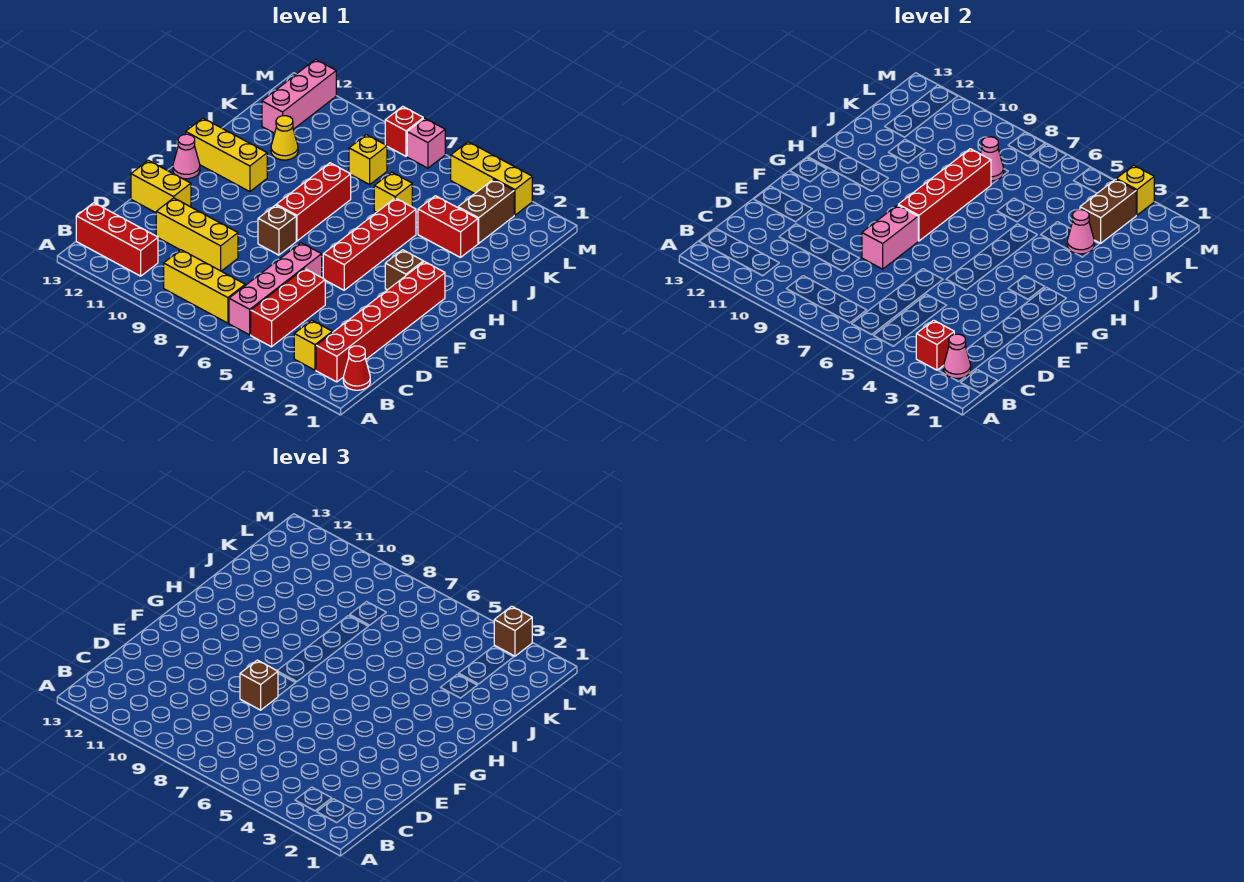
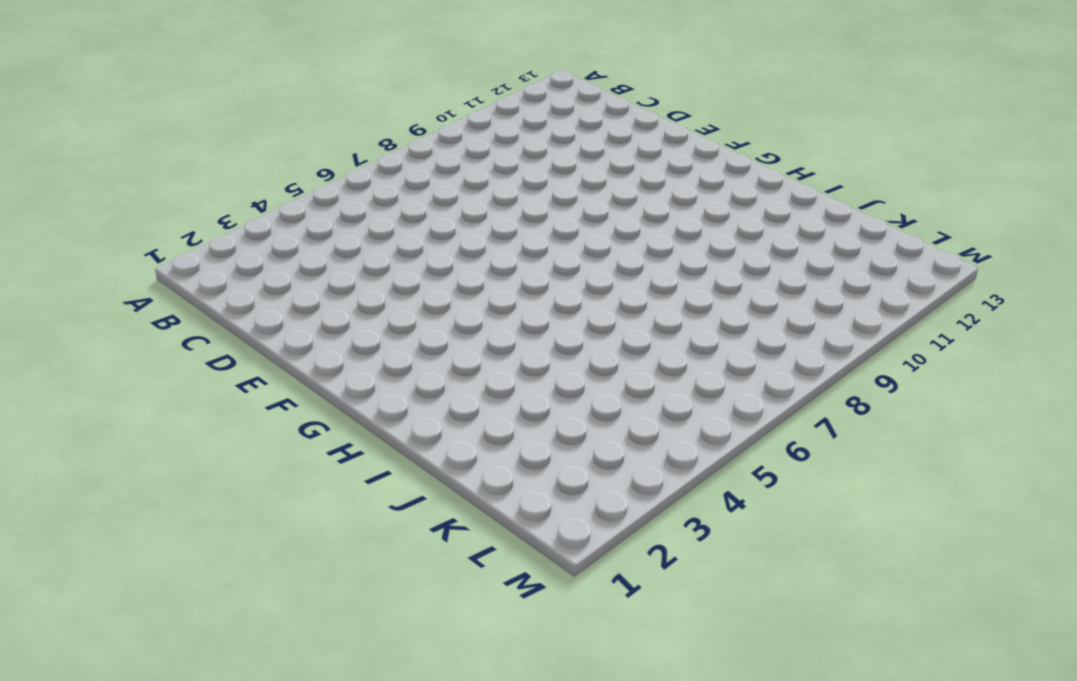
none -> red cone B1 level 1
none -> red brick B2:G2 level 1
none -> yellow brick B3 level 1
none -> red brick B5:D5 level 1

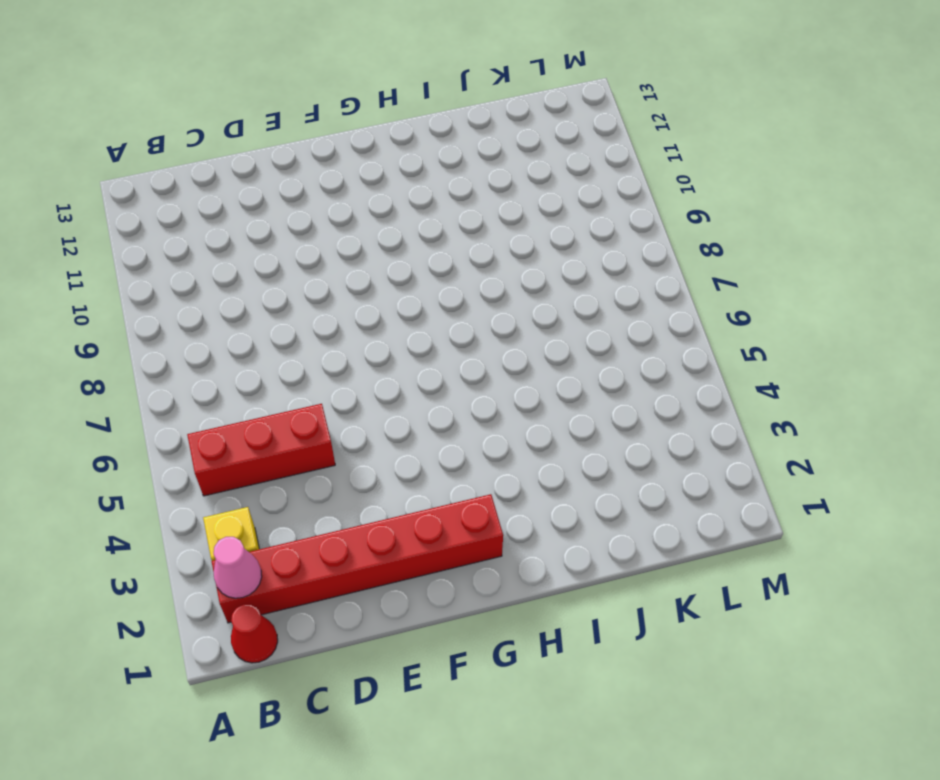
none -> pink brick B6:E6 level 1
none -> yellow brick B7:B9 level 1
none -> red brick B11:B13 level 1
none -> yellow brick D9:D11 level 1

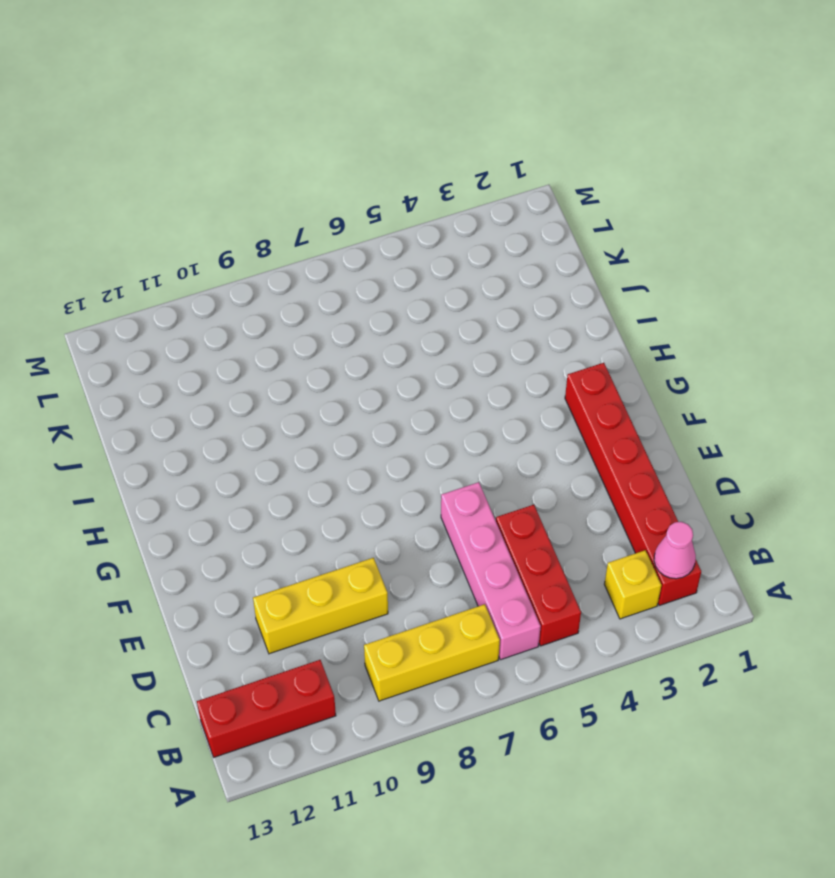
none -> red cone B1 level 1
none -> yellow brick E12:E13 level 1
none -> red brick F5:I5 level 1
none -> brown brick F8 level 1

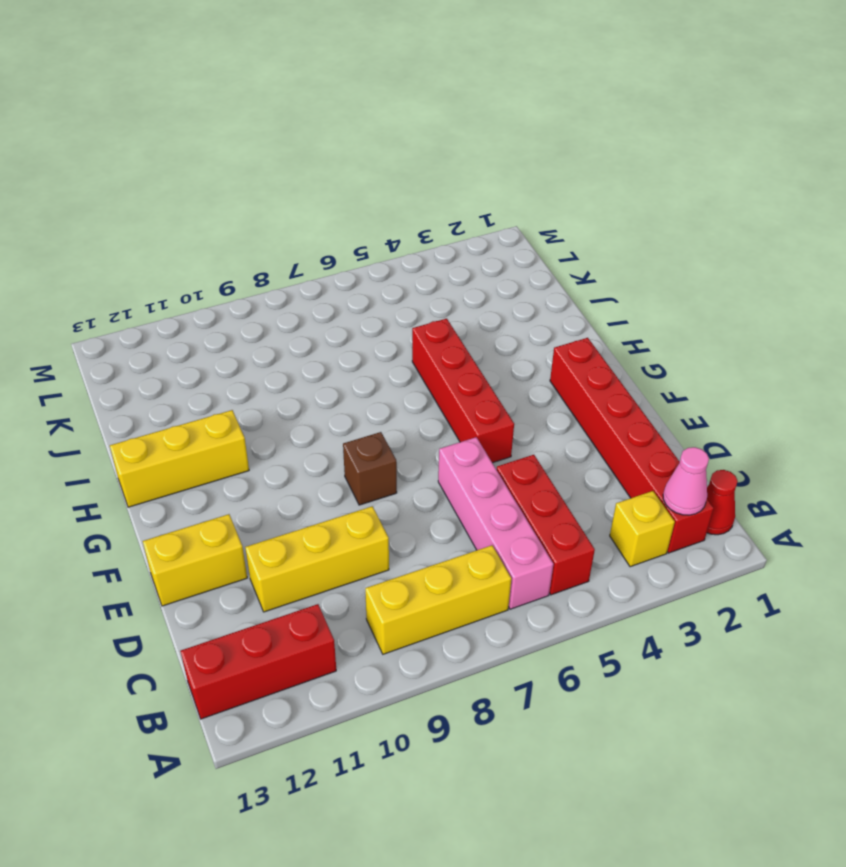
none -> brown brick G3 level 1
none -> red brick G8:I8 level 1
none -> pink cone G13 level 1
none -> red brick J3:J4 level 1

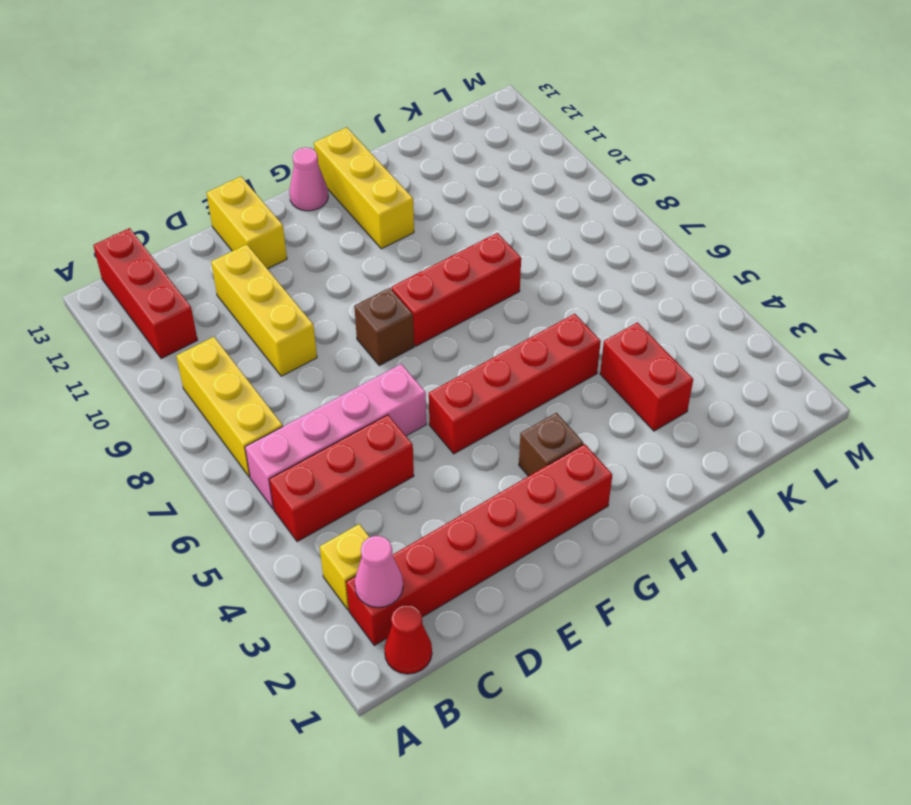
none -> yellow brick J6 level 1
none -> yellow cone J11 level 1
none -> brown brick K3:L3 level 1
none -> yellow brick K8 level 1

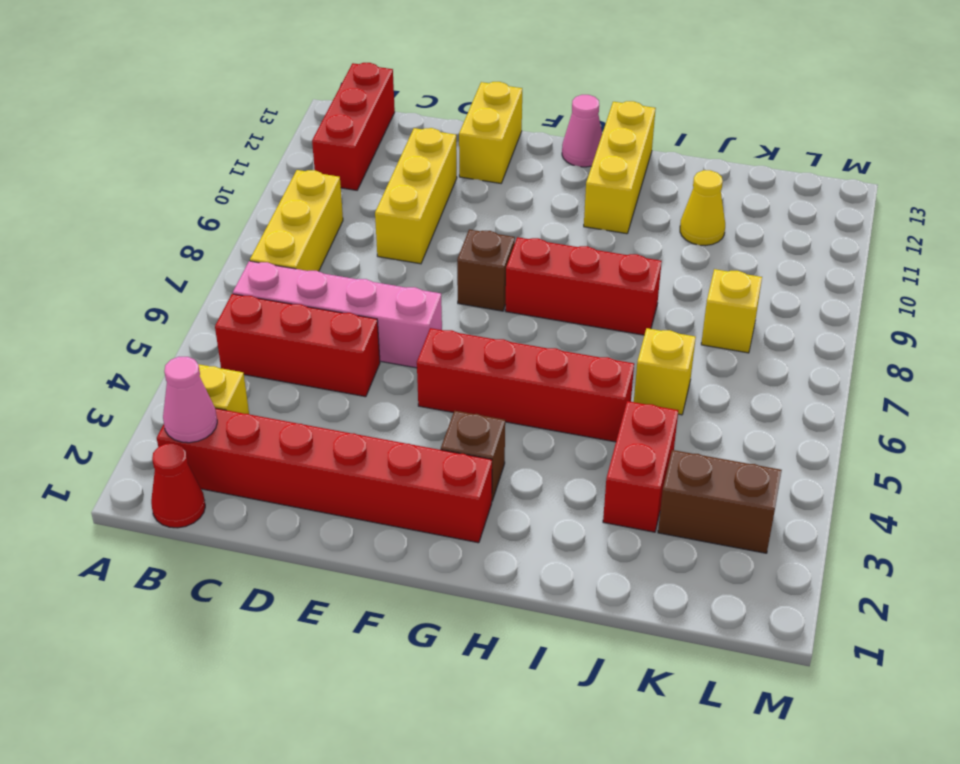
none -> pink brick K12:M12 level 1
none -> yellow brick M3:M5 level 1
none -> pink brick M7 level 1
none -> red brick M8 level 1

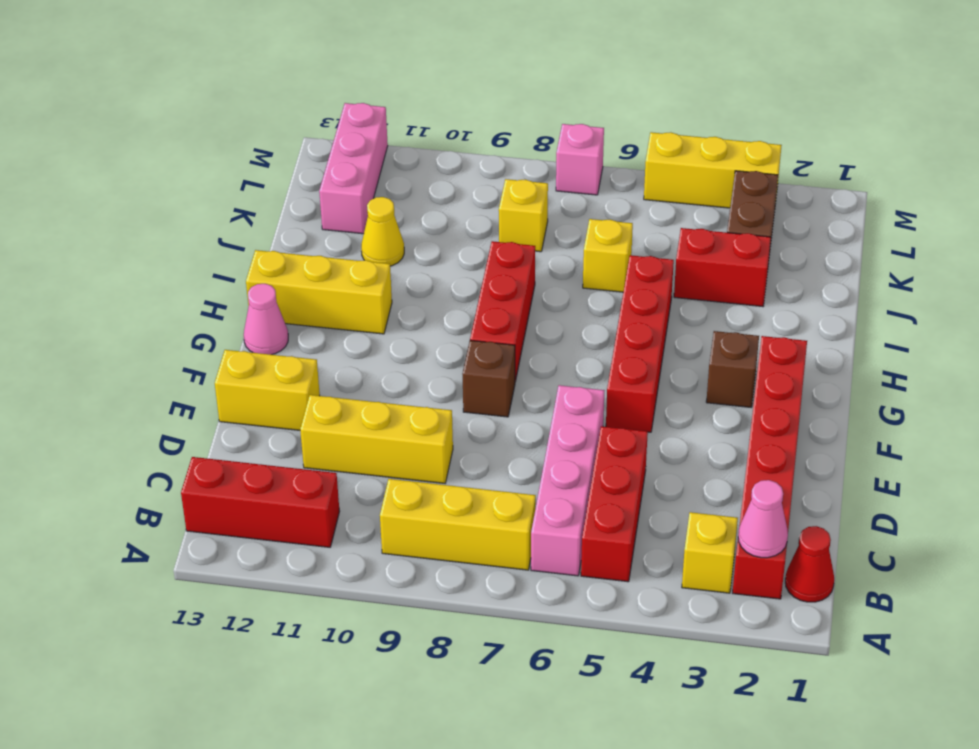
none -> red brick M8 level 1
none -> red brick B3 level 2
none -> pink brick E8:F8 level 2
none -> red brick G8:J8 level 2

